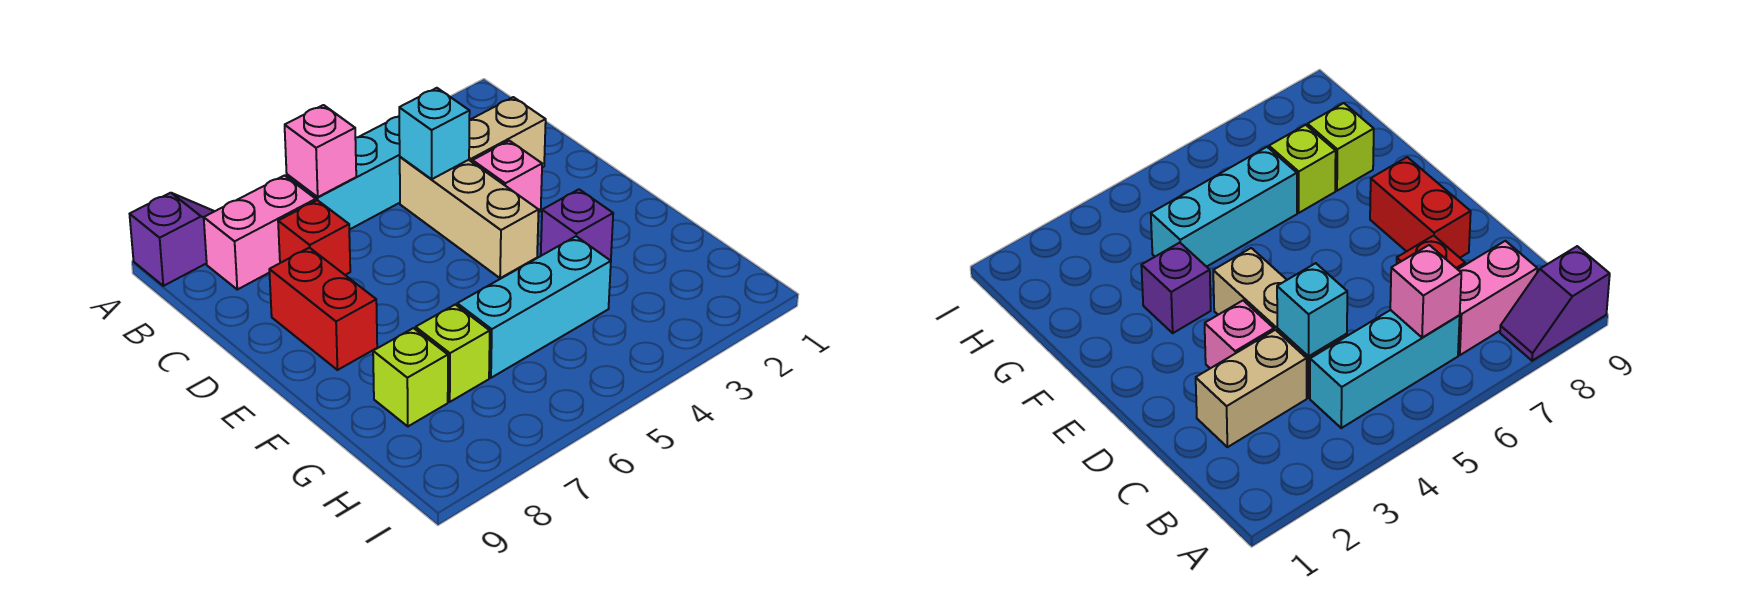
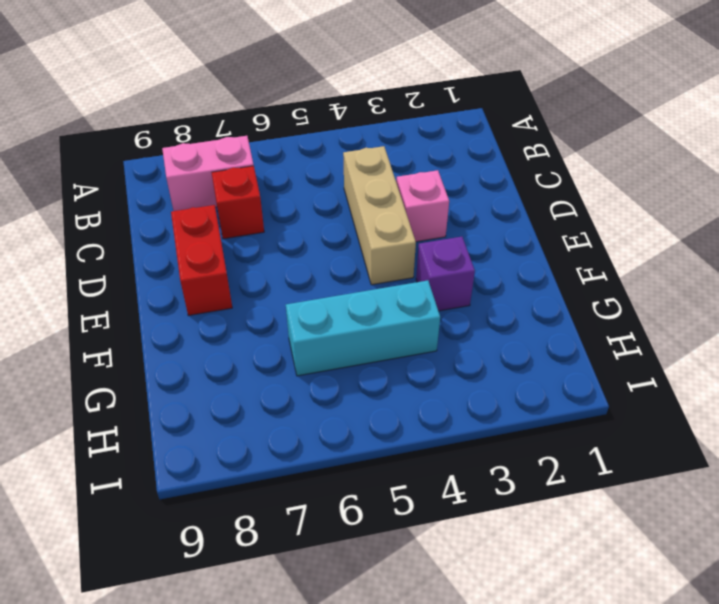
none -> purple slope A8:A9 level 1 top 9
none -> cyan brick B4:B6 level 1
none -> tan brick C2:C3 level 1

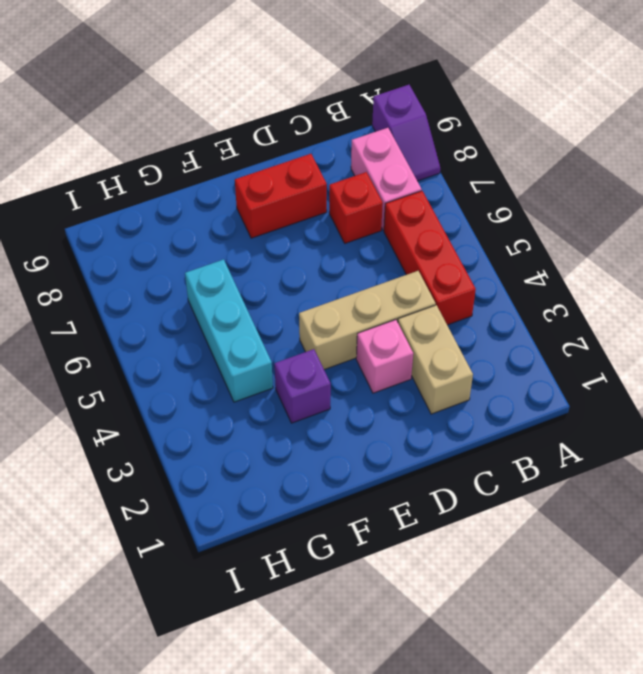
red brick B4:B6 level 1 -> cyan brick B4:B6 level 1
none -> lime brick G7 level 1
none -> lime brick G8 level 1
none -> pink brick B6 level 2

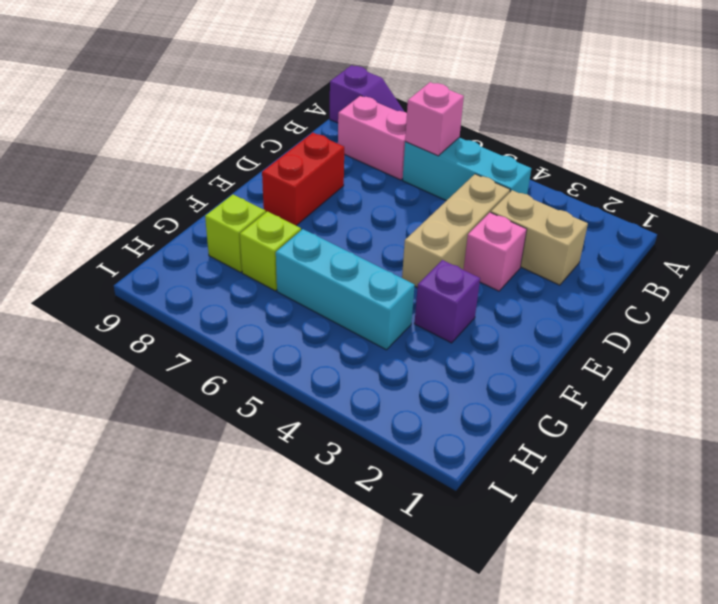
none -> red brick C7 level 1
none -> cyan brick C4 level 2

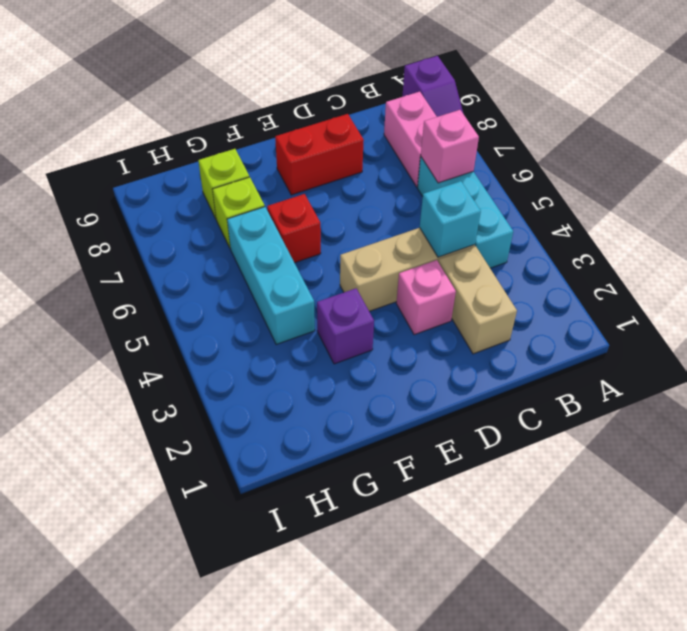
red brick F6 level 1 -> red brick C7 level 1

